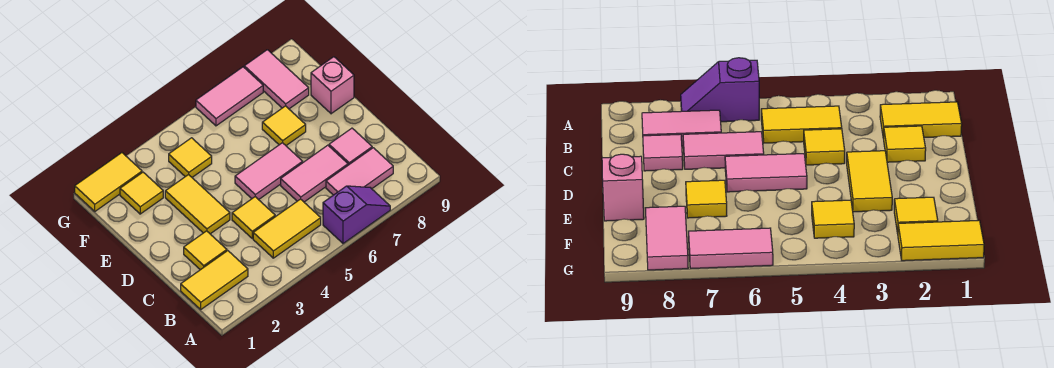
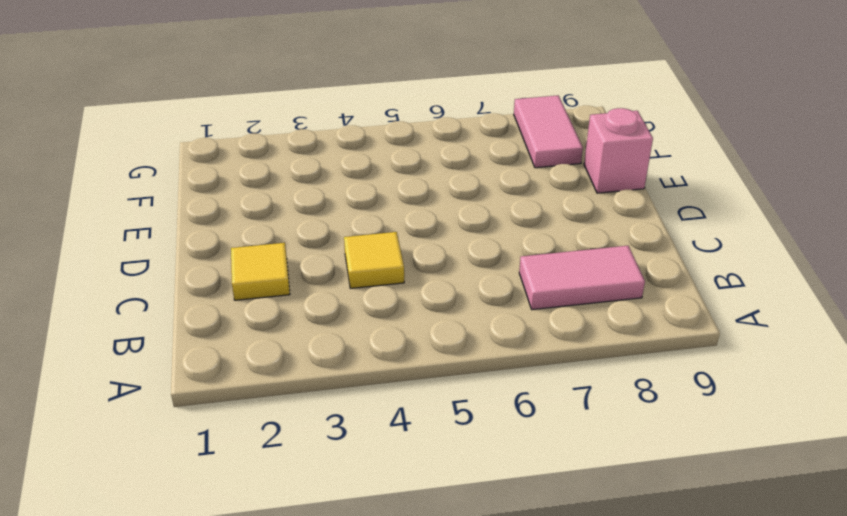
none -> purple slope A6:A7 level 1 top 6
none -> yellow tile B1:B2 level 1
none -> yellow tile B4:B5 level 1

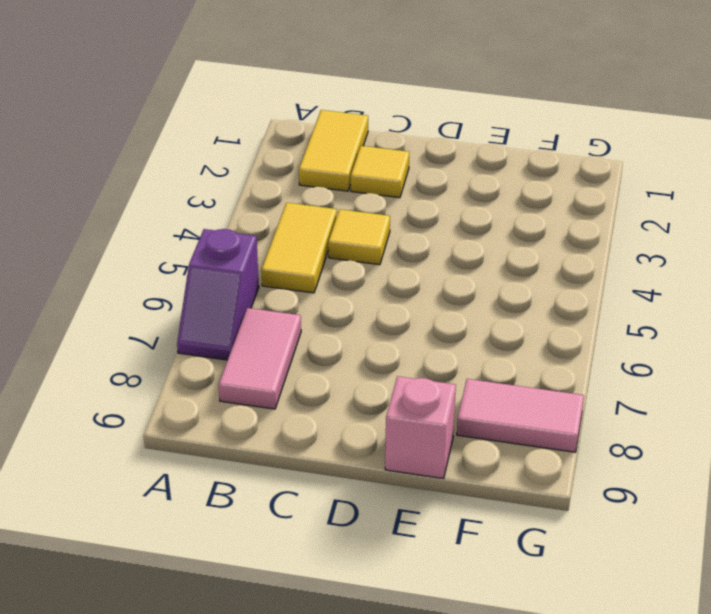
none -> pink tile C6:C7 level 1
none -> pink tile C8 level 1
none -> yellow tile D3:E3 level 1

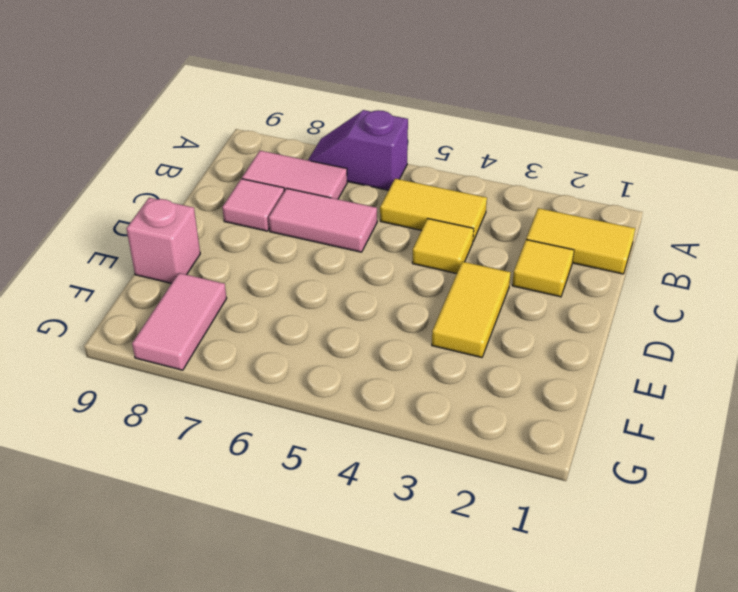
none -> pink tile D5:D6 level 1
none -> yellow tile E7 level 1
none -> yellow tile F2 level 1

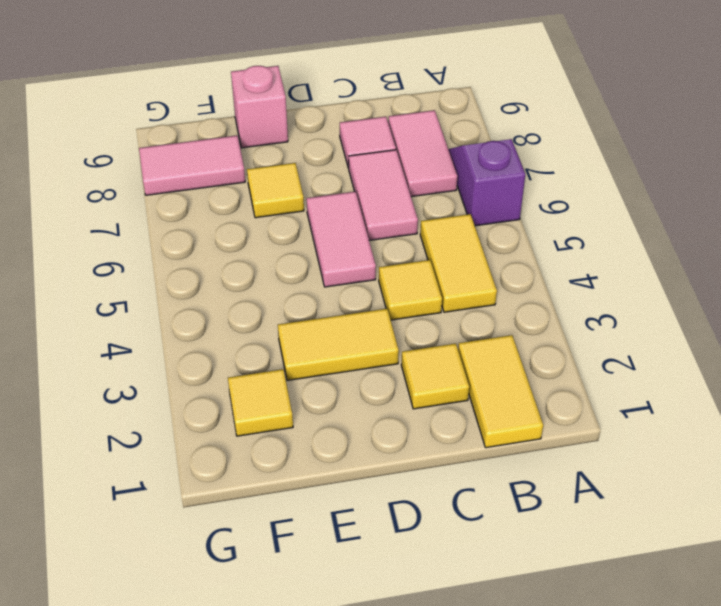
none -> yellow tile F4 level 1
none -> yellow tile G1:G2 level 1
none -> pink tile G6:G7 level 1

